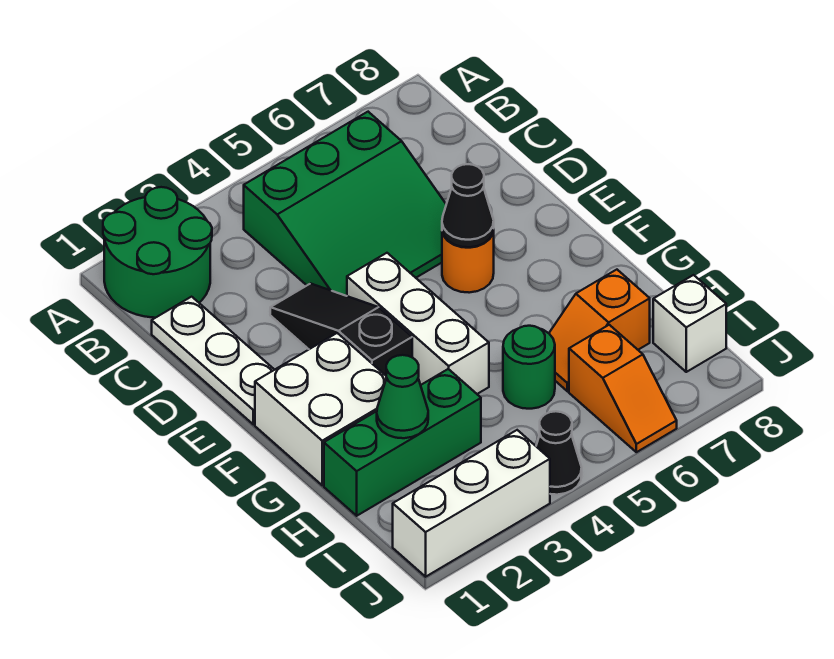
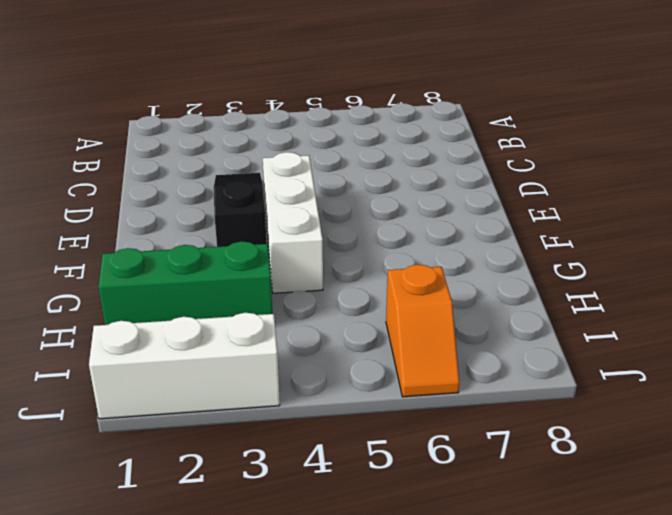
none -> green round brick A1:B2 level 1
none -> green slope B4:D6 level 1 top B
none -> white plate C1:E1 level 1

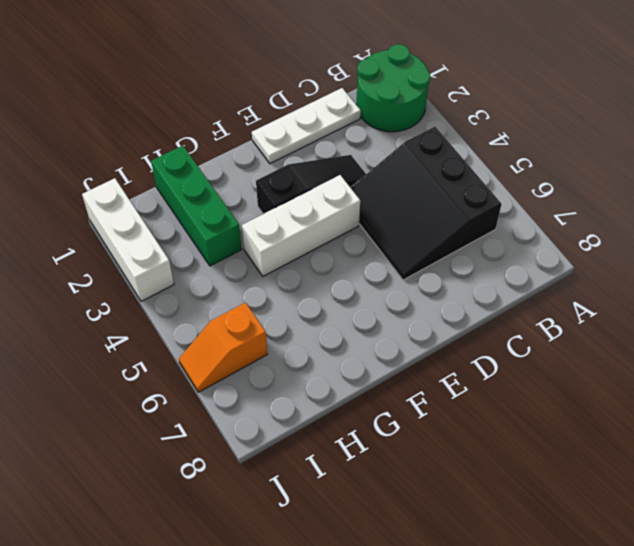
black slope B4:D6 level 1 top B -> green slope B4:D6 level 1 top B
none -> orange round brick E6 level 1
none -> white brick F1:G2 level 1
none -> green round brick H5 level 1

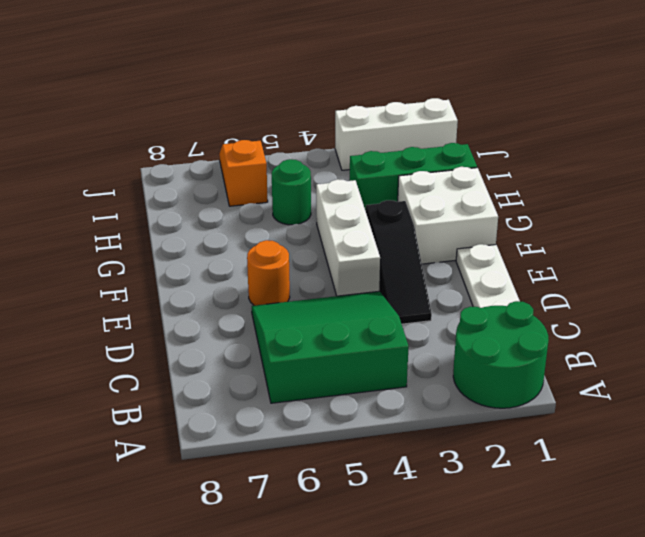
none -> orange slope H6:H7 level 1 top 7
none -> white brick I8 level 1
none -> black cone J4 level 1

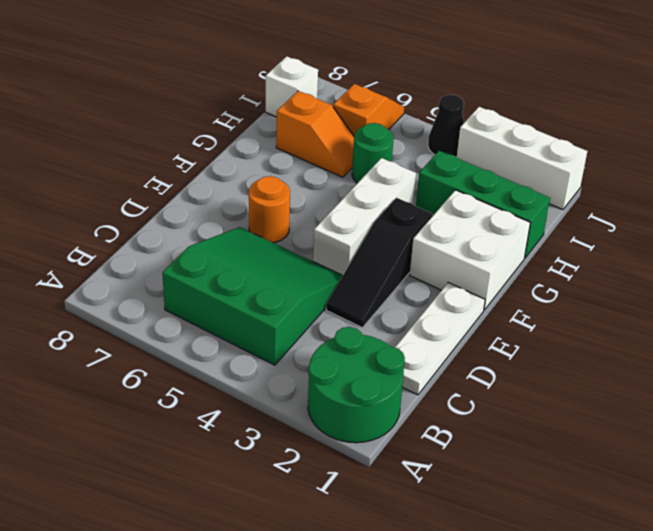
none -> black cone E6 level 2
none -> green cone H2 level 2

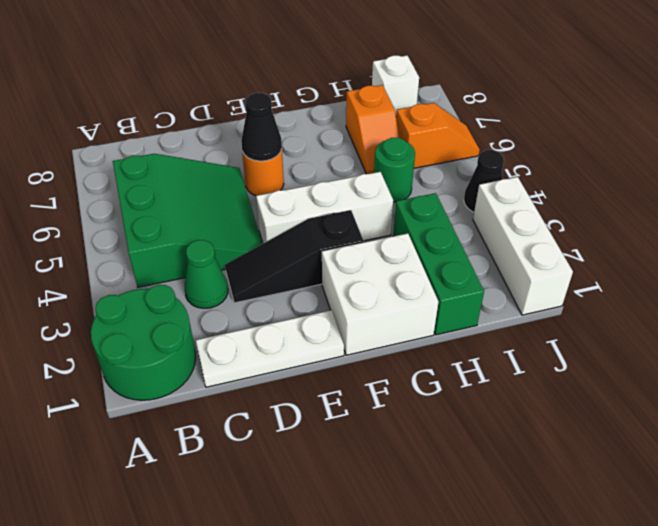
green cone C3 level 1 -> green cone H2 level 2

